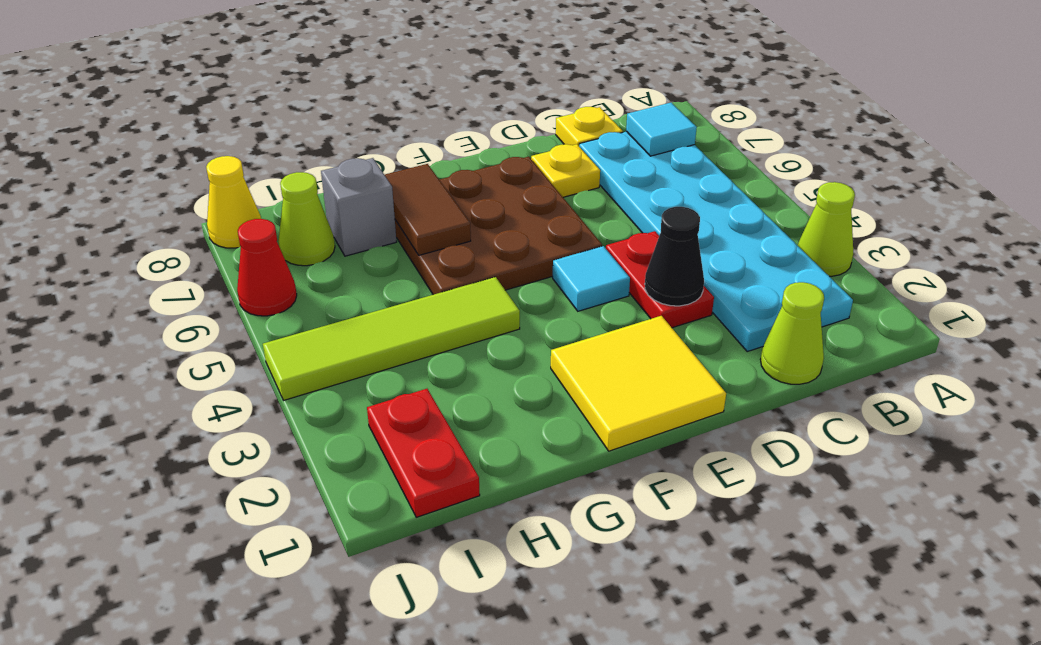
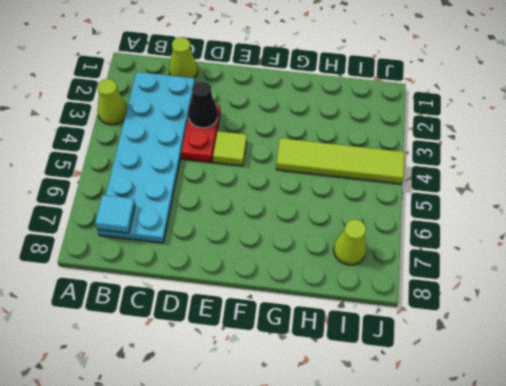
lime tile E4 level 1 -> cyan tile E4 level 1
none -> yellow plate C8 level 1
none -> yellow plate D7 level 1
none -> yellow tile E1:F2 level 1

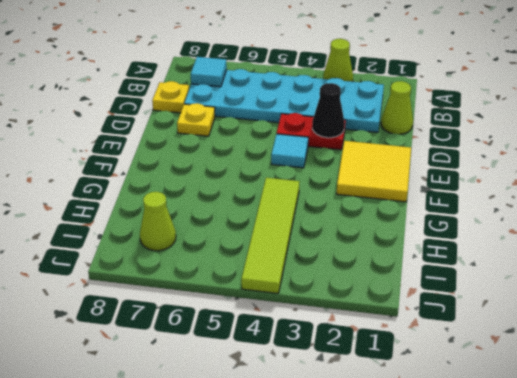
none -> brown plate E5:G7 level 1
none -> grey brick H7 level 1
none -> red plate I1:I2 level 1

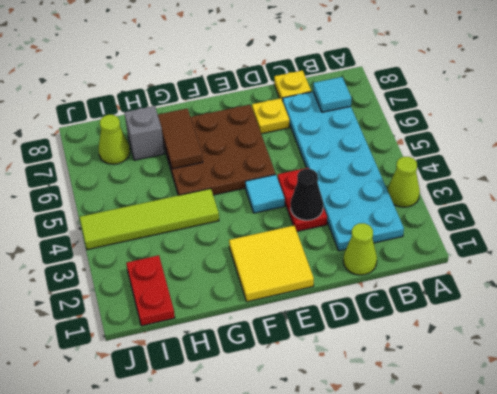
none -> red cone J6 level 1
none -> yellow cone J8 level 1

